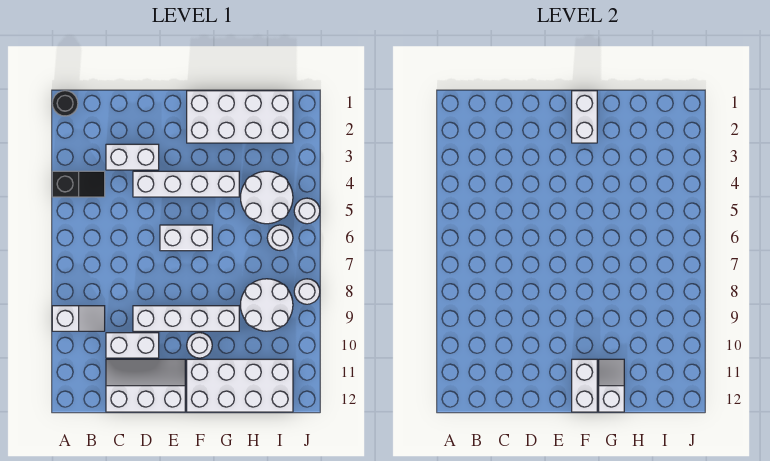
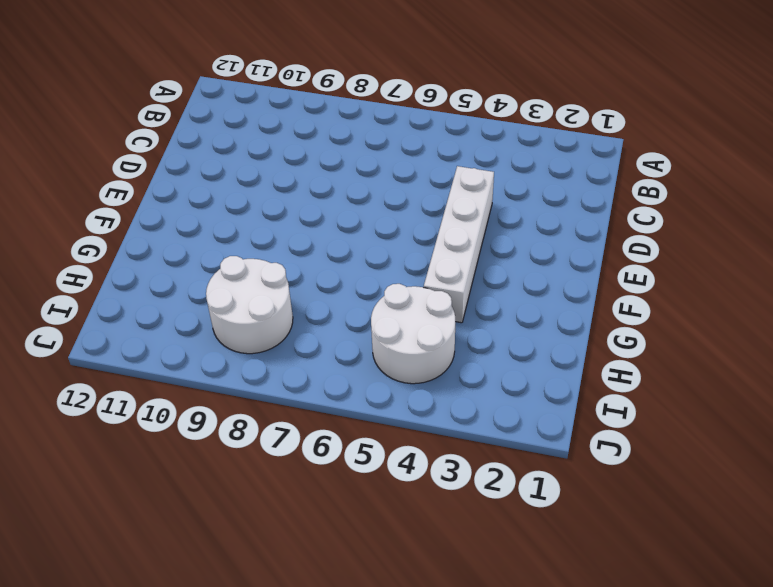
none -> black round brick A1 level 1
none -> black slope A4:B4 level 1 top A
none -> white slope A9:B9 level 1 top A

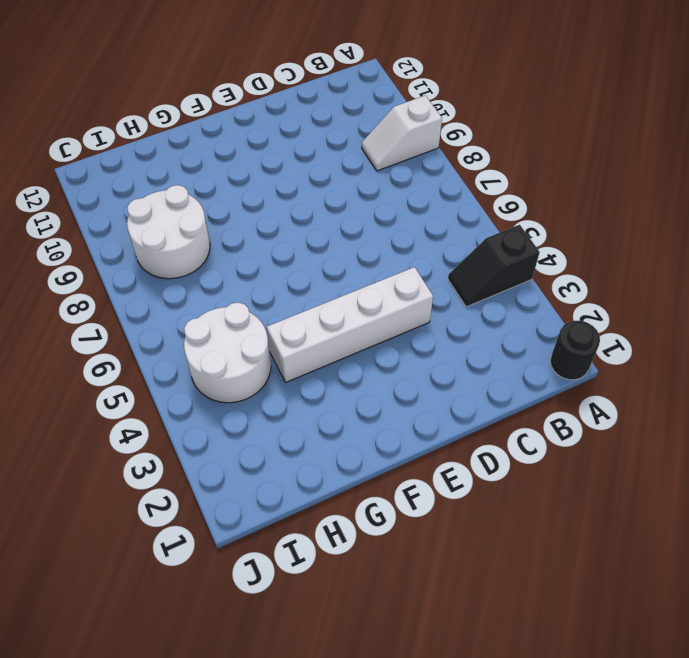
none -> white brick C3:D3 level 1
none -> white brick C10:D10 level 1
none -> white slope C11:E12 level 1 top 12

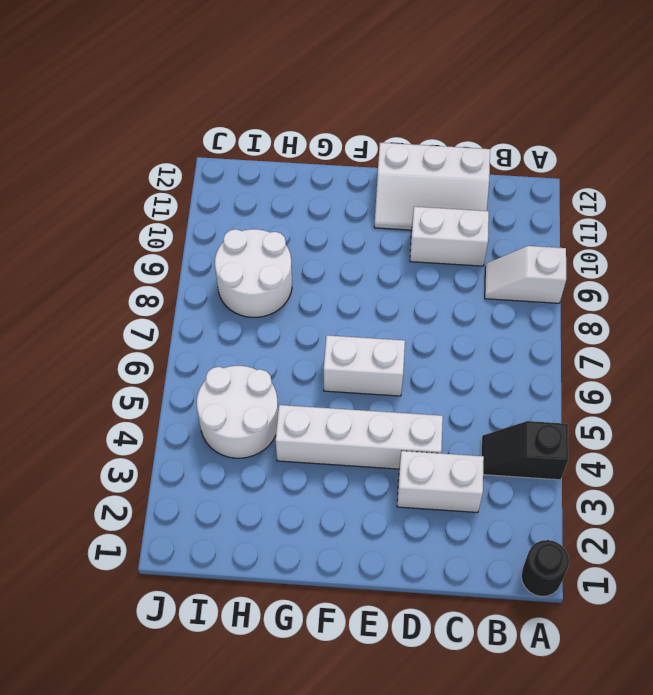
none -> white brick D9:G9 level 1
none -> white brick F1:I2 level 1
none -> white round brick F10 level 1

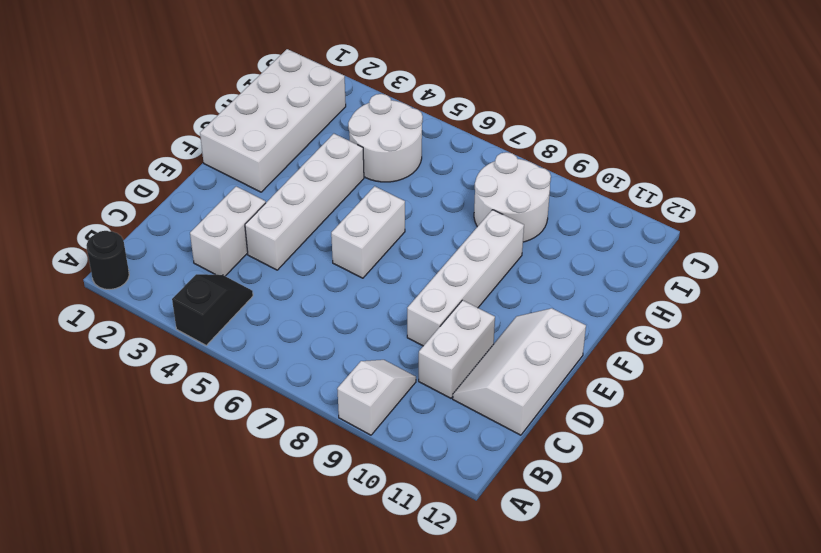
none -> white round brick F10 level 1
none -> white brick F11:I12 level 1
none -> white round brick I6 level 1

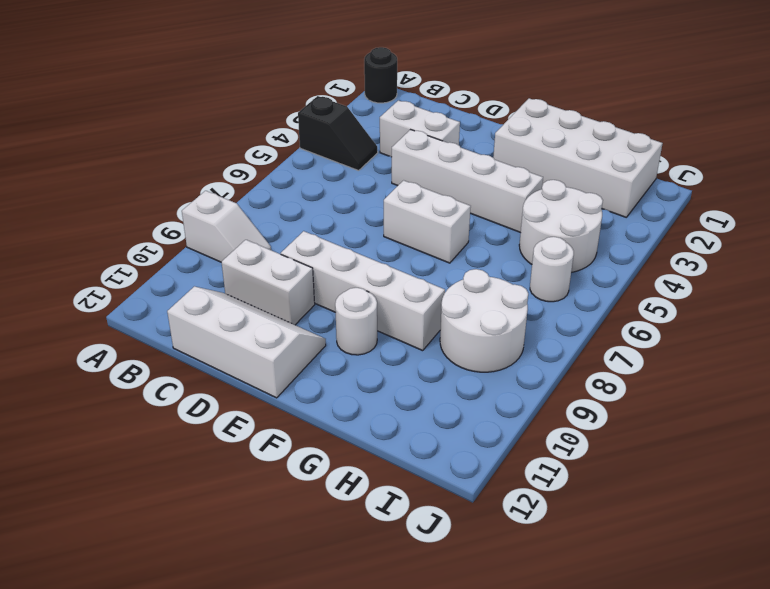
none -> white brick F11:I12 level 1
none -> white round brick J5 level 1
none -> white round brick J8 level 1

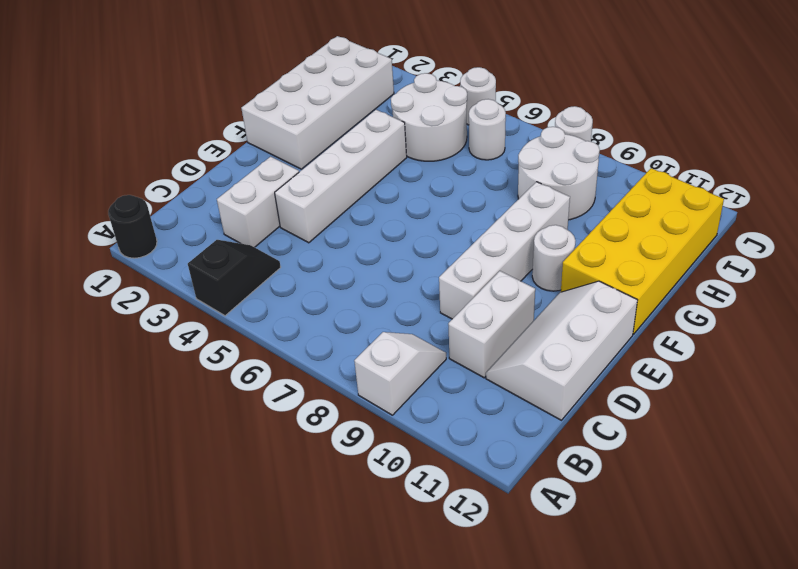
yellow brick F11:I12 level 1 -> white brick F11:I12 level 1
none -> white brick E6:F6 level 1
none -> white brick F1:F2 level 2
none -> white brick F11:F12 level 2

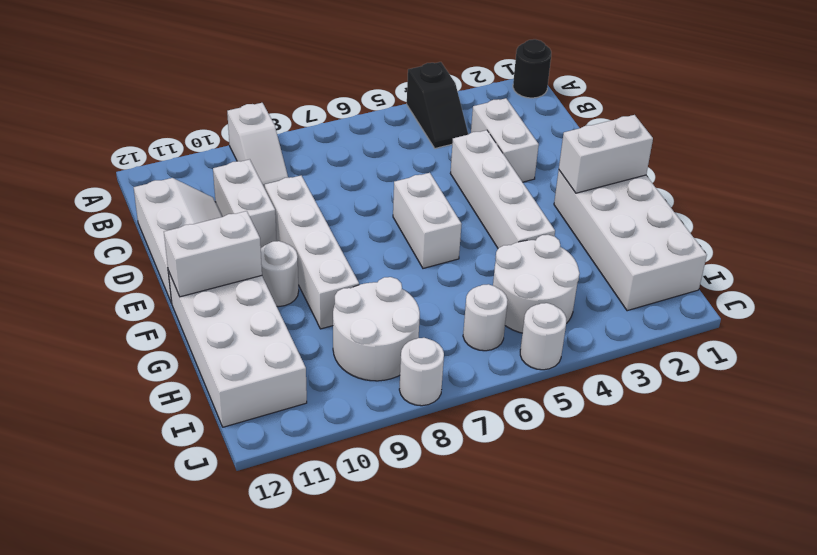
none -> white slope G11:G12 level 2 top 12

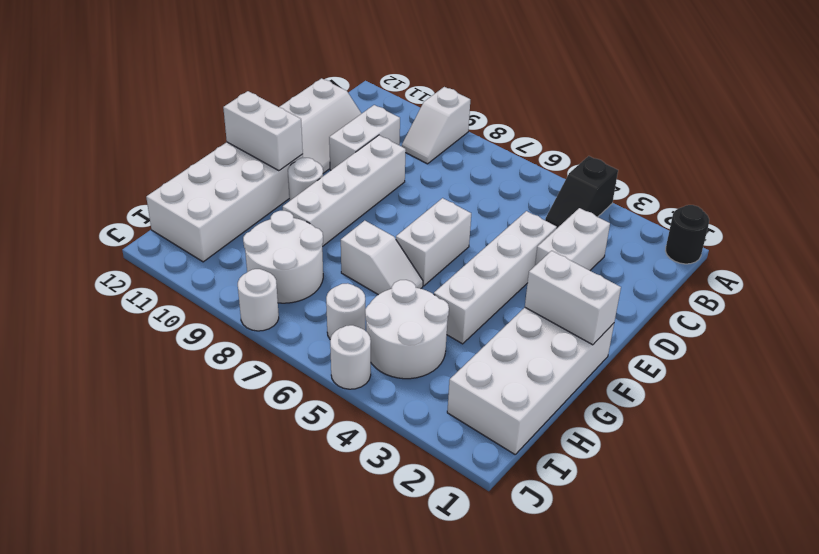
white slope G6:G7 level 1 top 7 -> white slope G11:G12 level 2 top 12

